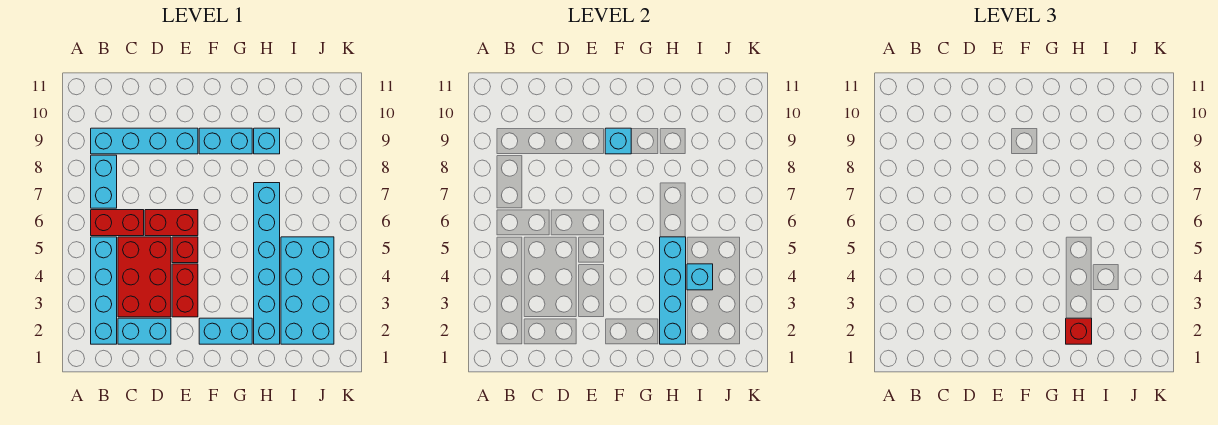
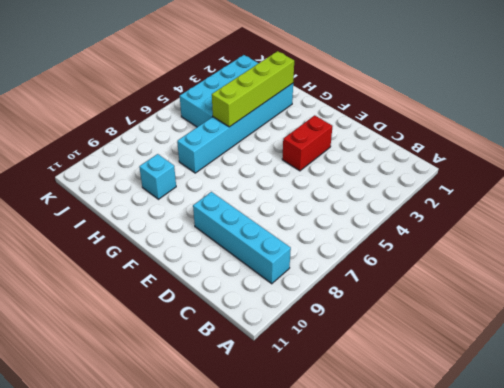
lime brick H2:H5 level 2 -> cyan brick H2:H5 level 2
none -> cyan brick B2:B5 level 1
none -> red brick B6:C6 level 1
none -> cyan brick B7:B8 level 1

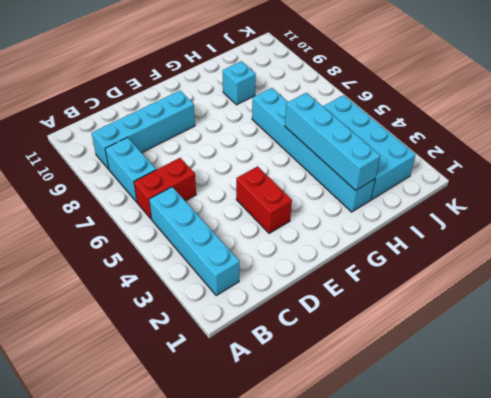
none -> cyan brick C2:D2 level 1
none -> red brick C3:D5 level 1
none -> red brick D6:E6 level 1

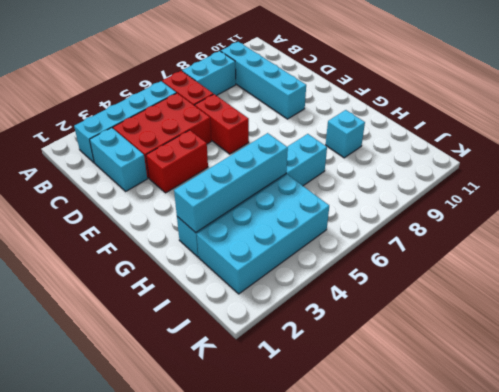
none -> red brick E5 level 1
none -> cyan brick F2:G2 level 1
none -> cyan brick F9:G9 level 1

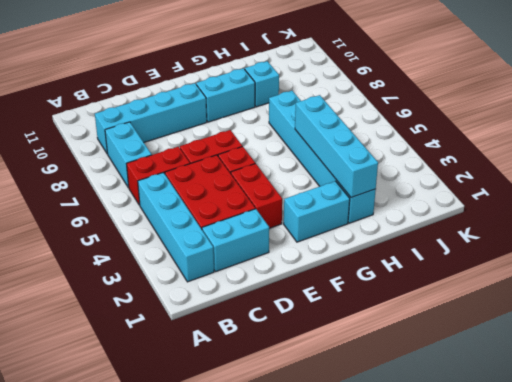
none -> cyan brick I2:J5 level 1
none -> cyan brick F9 level 2
none -> cyan brick I4 level 2

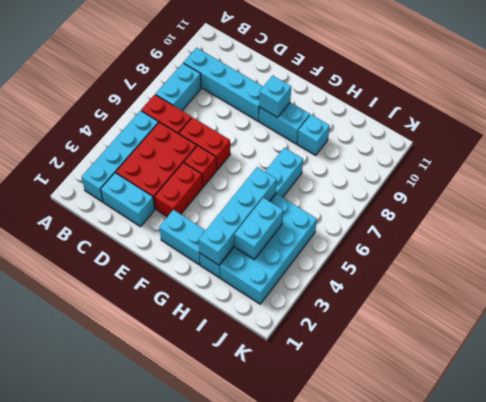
cyan brick I3:I4 level 2 -> cyan brick I4 level 2
none -> red brick H2 level 3

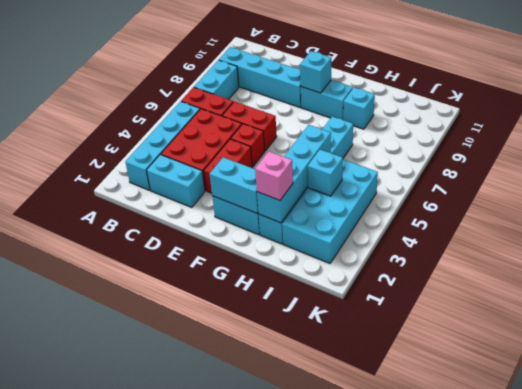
cyan brick F2:G2 level 2 -> none
pink brick H2 level 3 -> red brick H2 level 3

